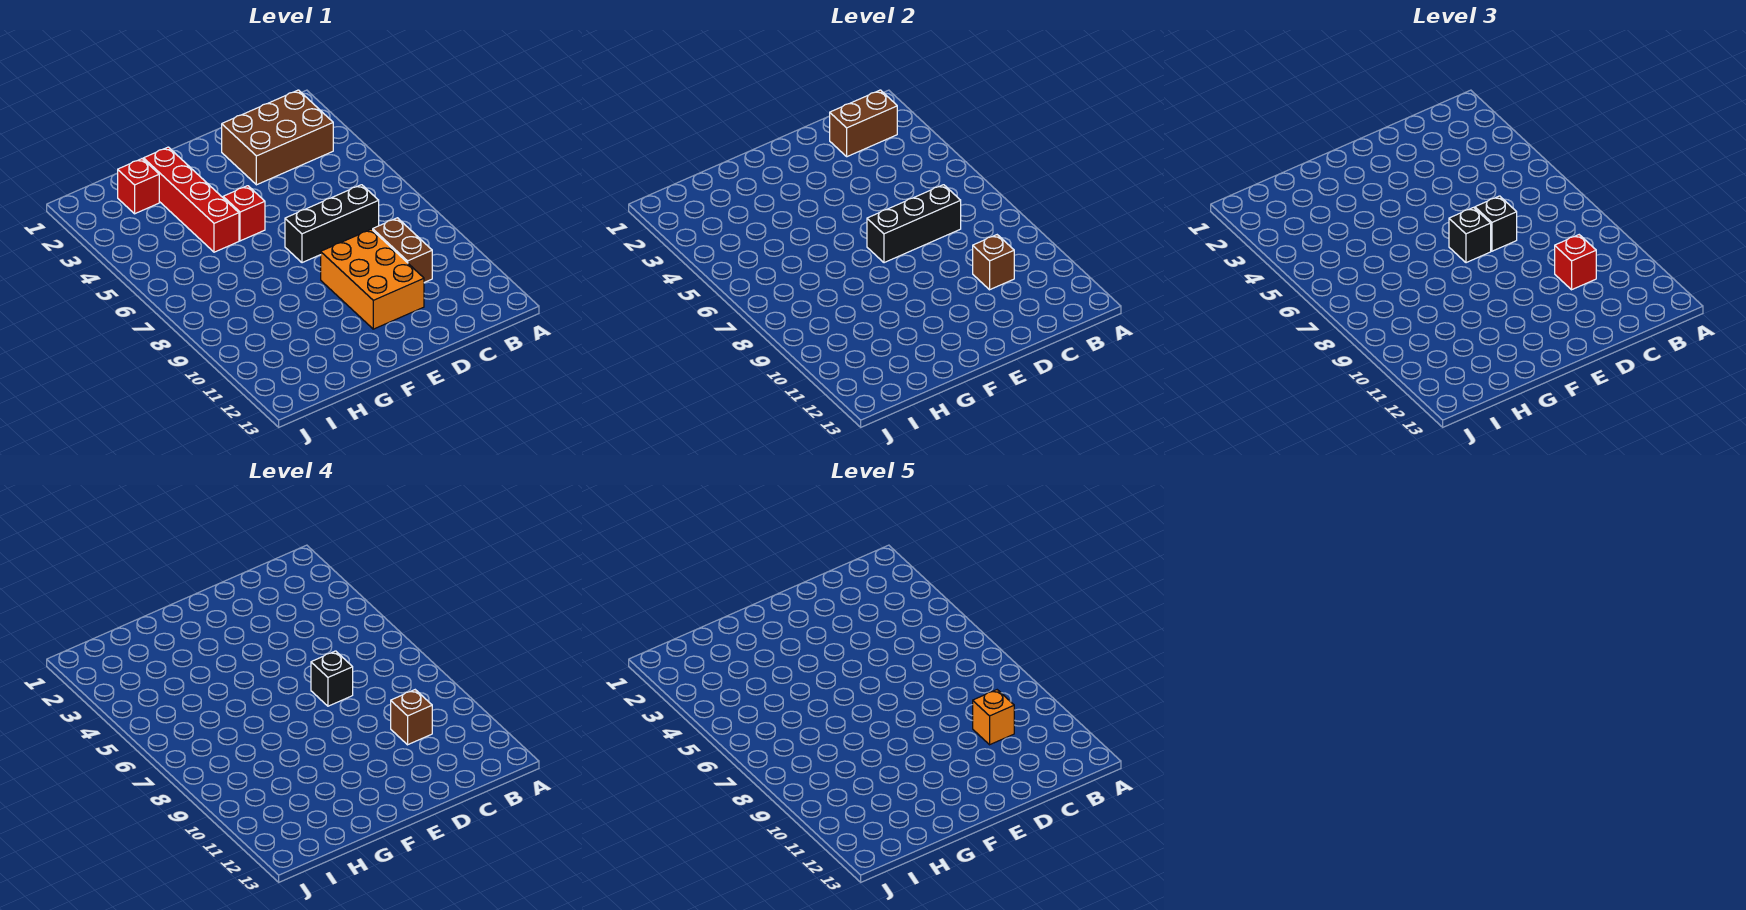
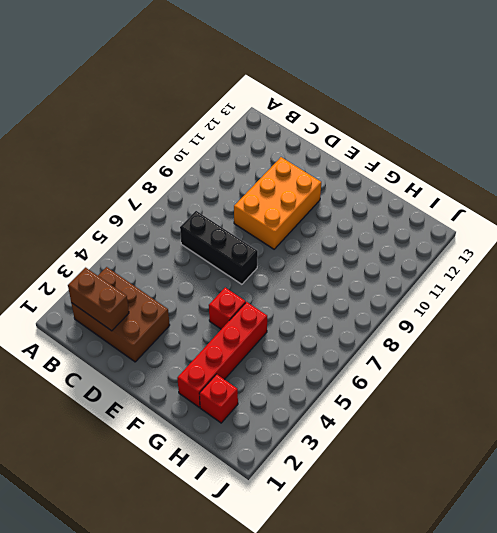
none -> brown brick C9:C10 level 1
none -> black brick C7:E7 level 2
none -> brown brick C10 level 2

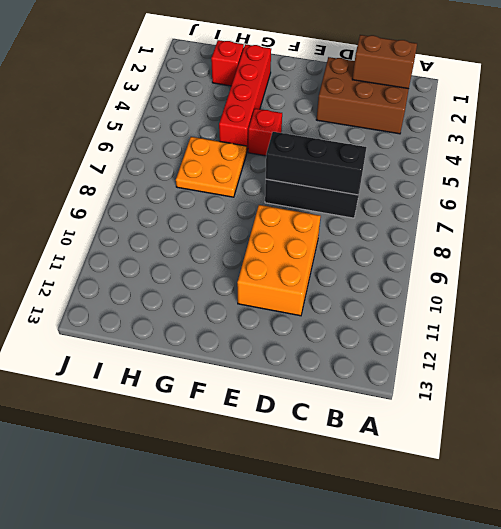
orange plate G6:H7 level 1 -> none
none -> brown brick C9:C10 level 1
none -> brown brick C10 level 2
none -> red brick C10 level 3

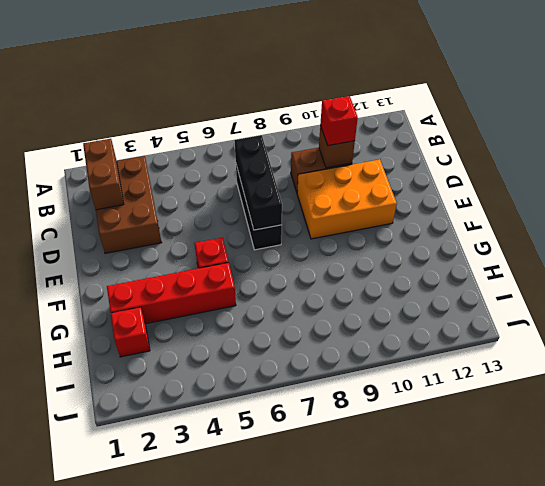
none -> black brick D7 level 3
none -> black brick E7 level 3
none -> brown brick C10 level 4

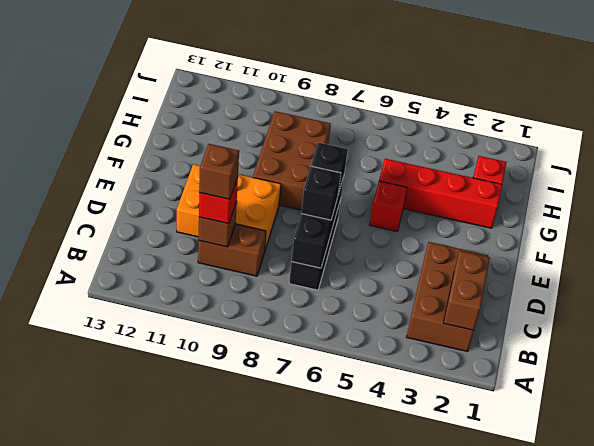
brown brick F8:H9 level 1 -> none
none -> black brick D7 level 4
none -> orange brick C10 level 5

